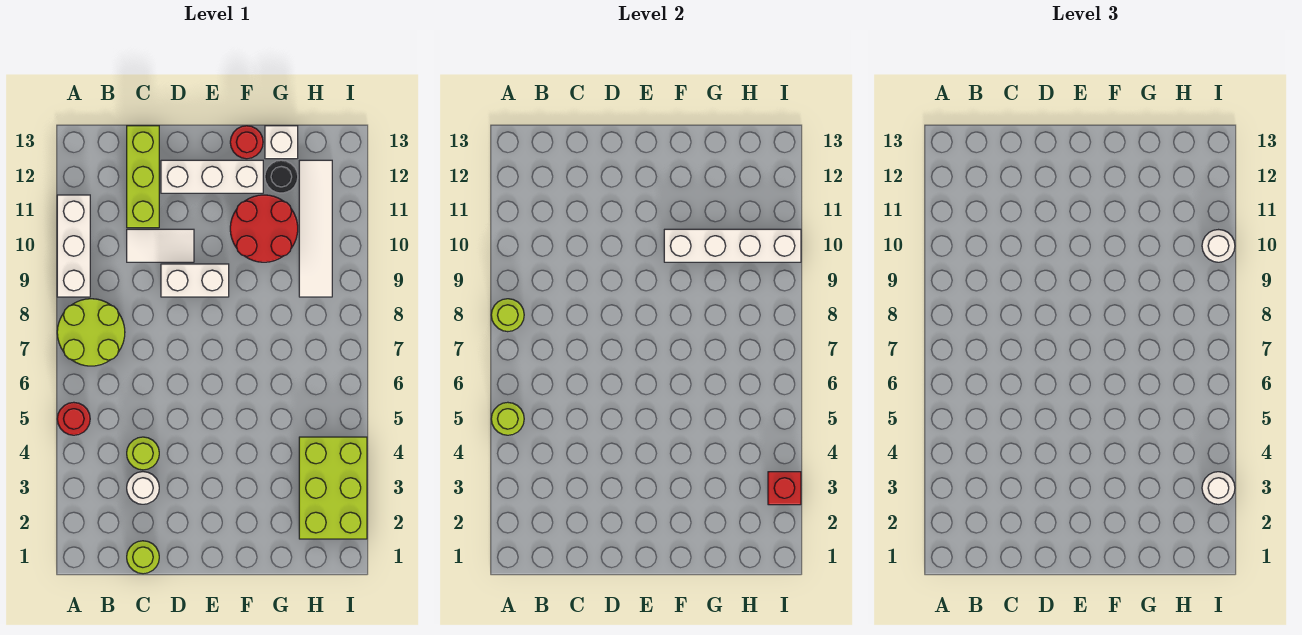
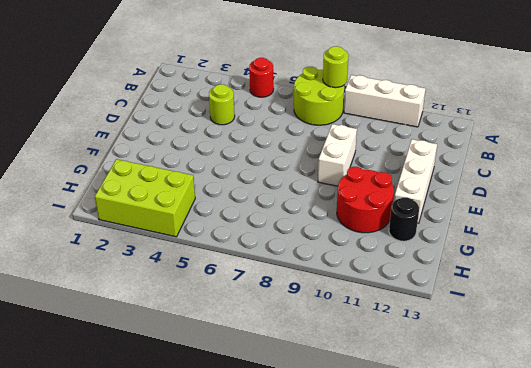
none -> lime round brick C1 level 1
none -> white round brick C3 level 1
none -> white tile C10:D10 level 1

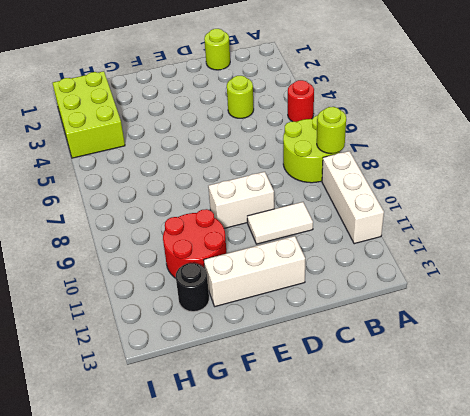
none -> white round brick C3 level 1
none -> lime brick C11:C13 level 1
none -> red round brick F13 level 1

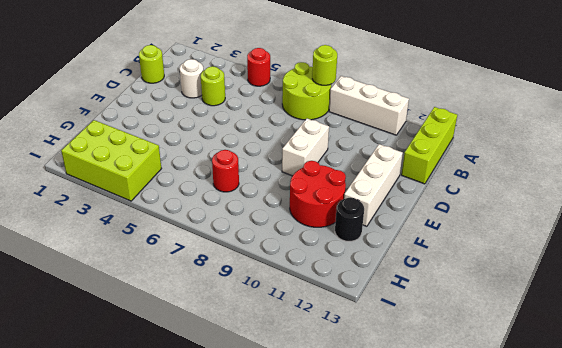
lime brick A13:C13 level 1 -> lime brick C11:C13 level 1
red round brick G7 level 1 -> red round brick F13 level 1
none -> white tile C10:D10 level 1
none -> white brick G13 level 1
none -> white tile H9:H12 level 1

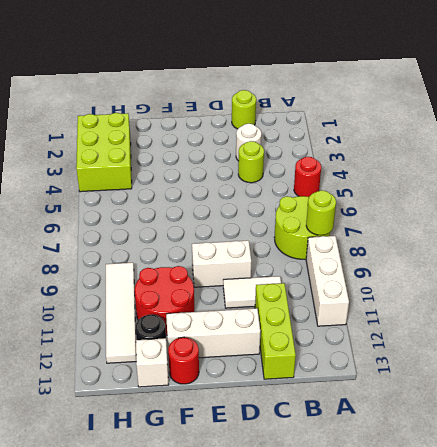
none -> lime round brick A5 level 2
none -> white brick F10:I10 level 2
none -> red brick I3 level 2

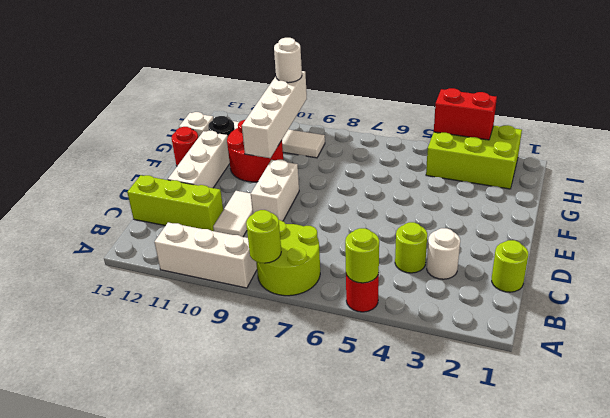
red brick I3:I4 level 2 -> red brick I3 level 2
none -> white round brick I3 level 3

